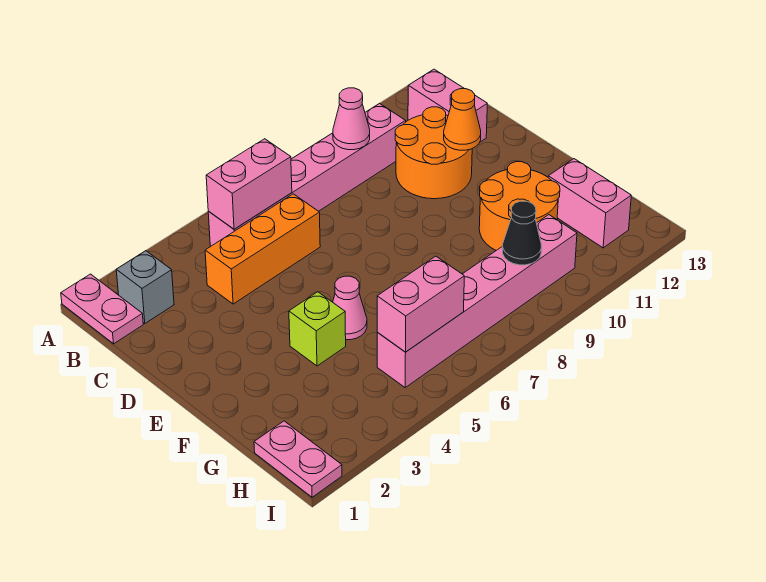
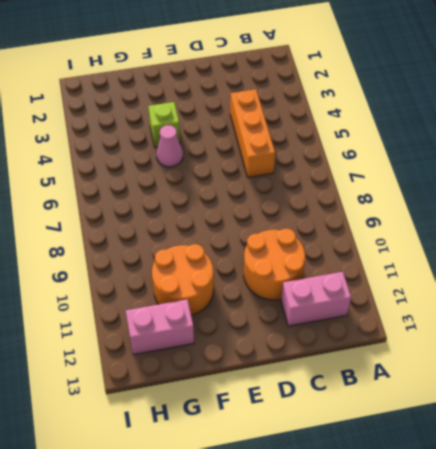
none -> pink plate A1:B1 level 1
none -> grey brick B2 level 1
none -> pink brick B5:B10 level 1

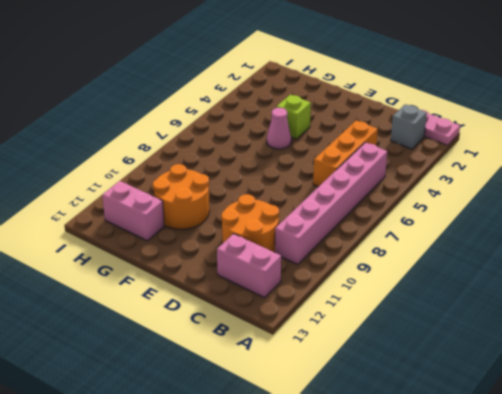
none -> pink plate H1:I1 level 1
none -> pink brick H5:H10 level 1
none -> pink brick B5:B6 level 2

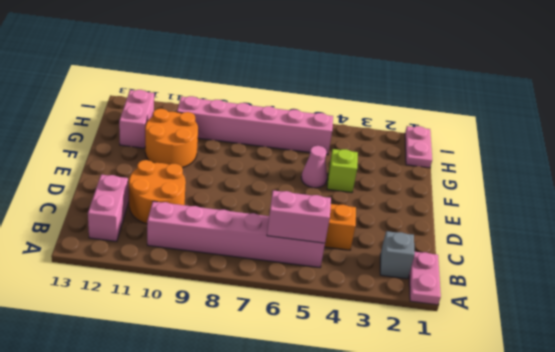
none -> pink cone B9 level 2
none -> orange cone D11 level 2
none -> pink brick H5:H6 level 2

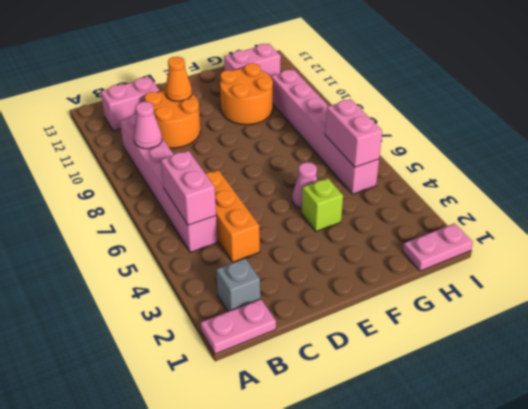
none -> black cone H9 level 2

